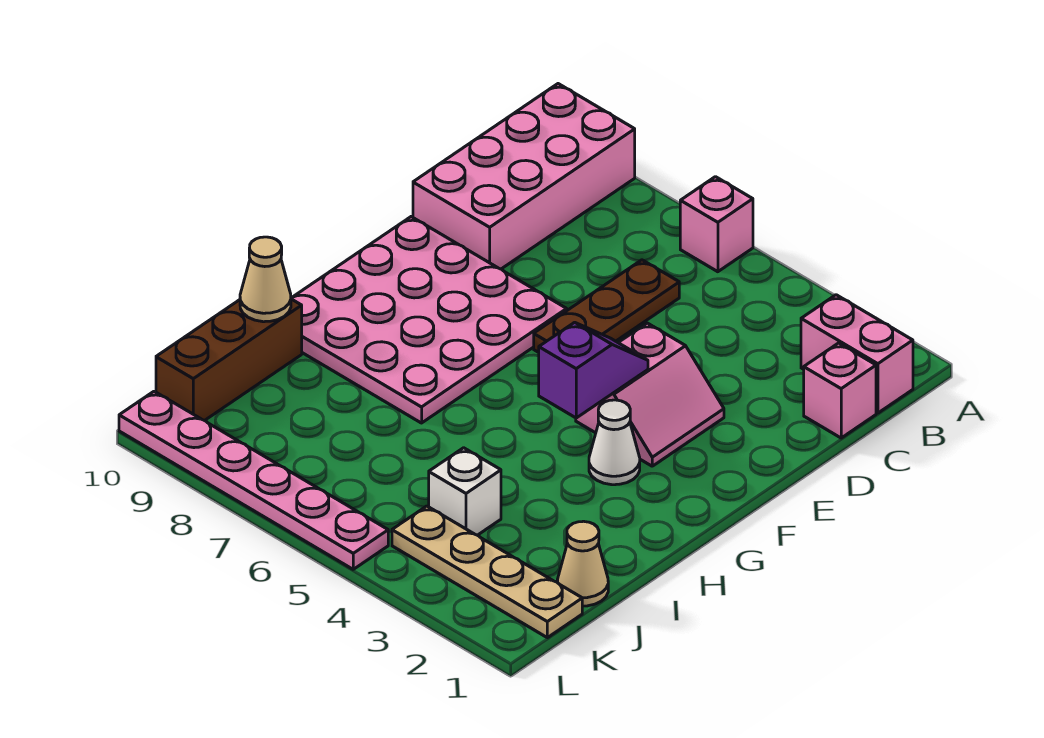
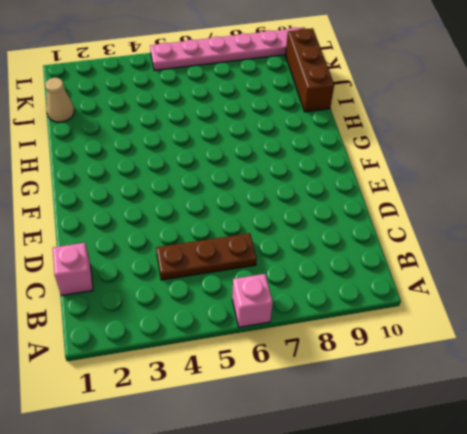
brown plate C4:C6 level 1 -> brown plate C6:E6 level 1
none -> pink brick A9:D10 level 1
none -> pink brick B1:B2 level 1
none -> pink slope E3:F4 level 1 top 4

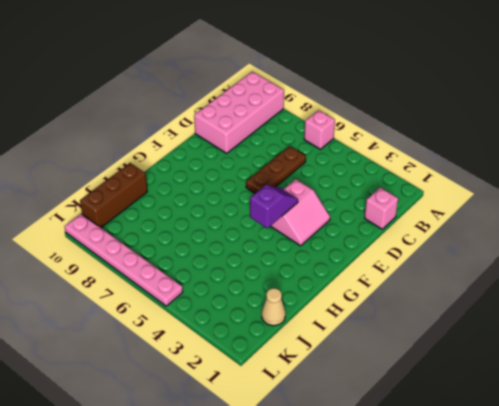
none -> pink brick B1:B2 level 1
none -> pink plate E7:H10 level 1
none -> white cone G3 level 1

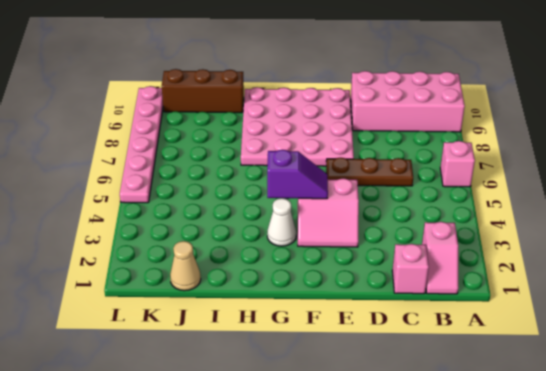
pink slope B1:B2 level 1 top 2 -> pink brick B1:B2 level 1
none -> white brick J4 level 1
none -> tan plate K1:K4 level 1
none -> tan cone I10 level 2

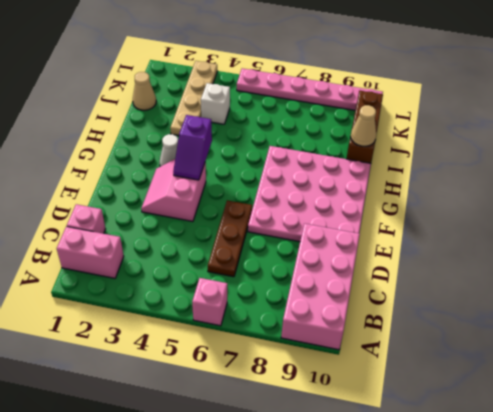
tan plate I3:L3 level 1 -> tan plate K1:K4 level 1

